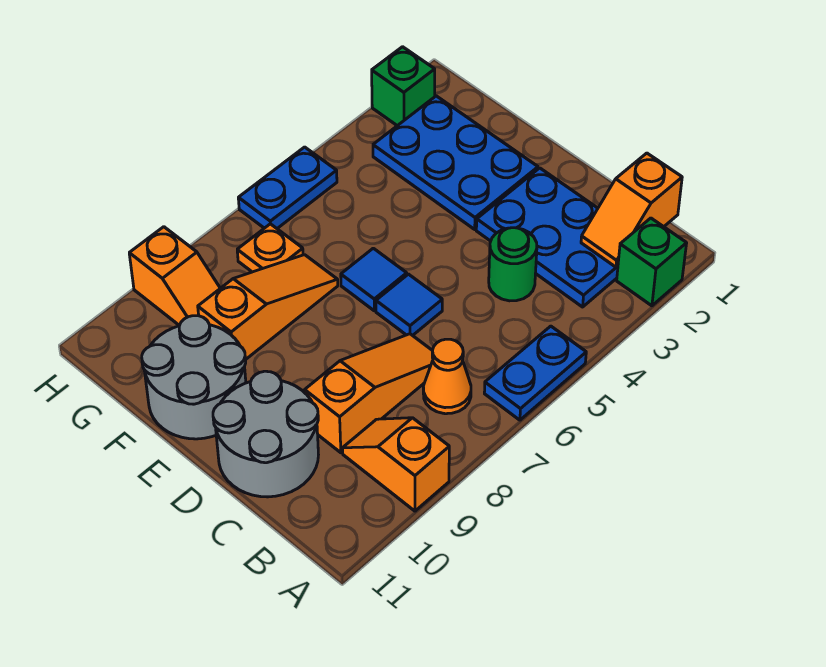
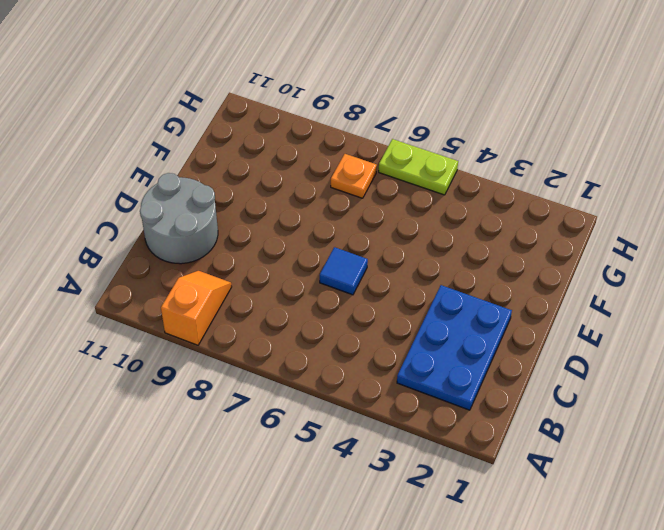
lime plate H5:H6 level 1 -> blue plate H5:H6 level 1
none -> green brick A2 level 1
none -> blue plate A5:A6 level 1
none -> orange cone B7 level 1

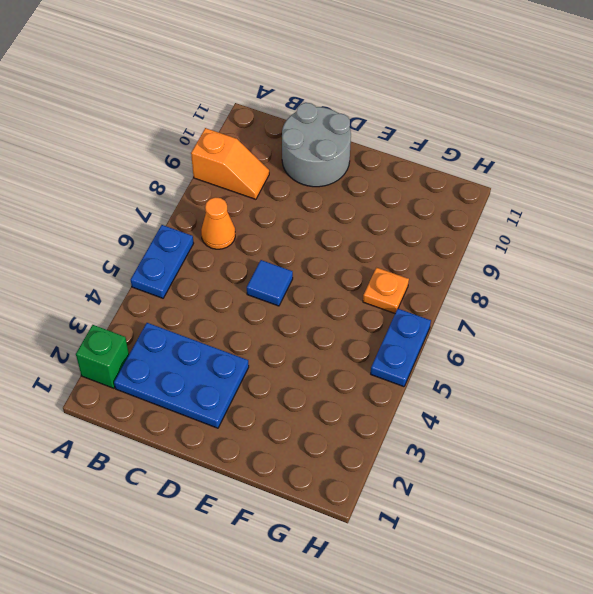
none -> green round brick C4 level 1
none -> orange slope C7:C9 level 1 top 9
none -> blue plate E2:G3 level 1

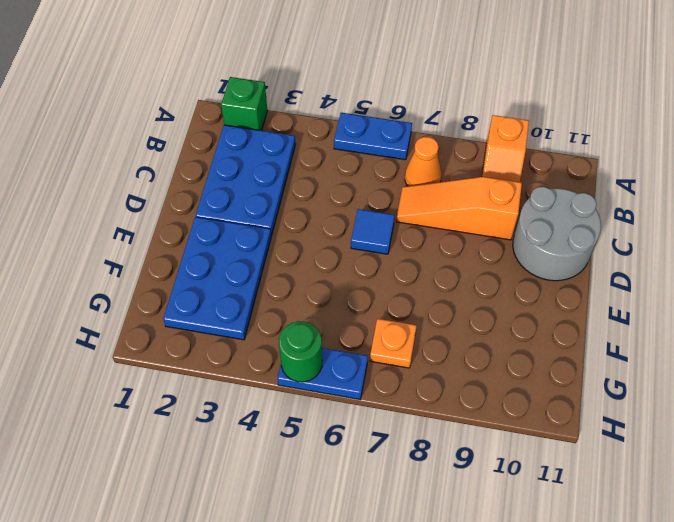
green round brick H5 level 2 -> green round brick C4 level 1
none -> blue tile E6 level 1
none -> grey round brick E10:F11 level 1
none -> orange slope F7:F9 level 1 top 9

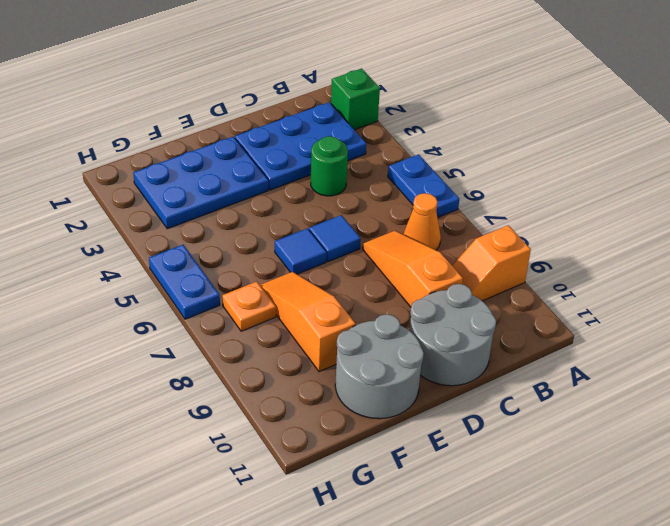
none -> orange slope G9:H9 level 1 top H
none -> green brick H2 level 1
none -> orange slope B1:B2 level 2 top 1

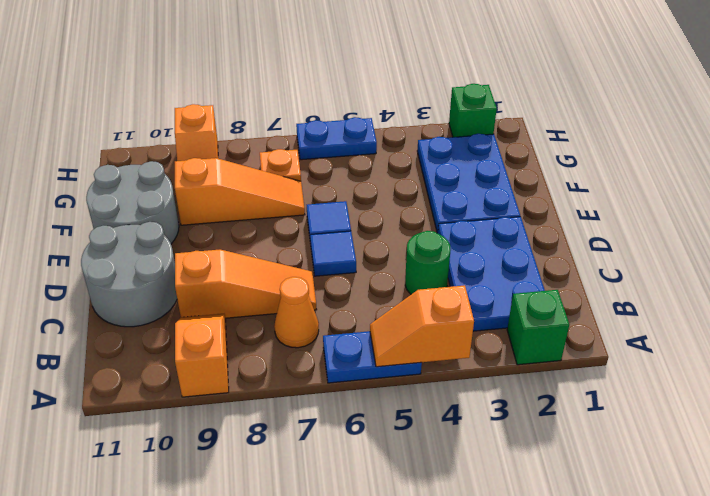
orange slope A4:A5 level 2 top 4 -> orange slope B1:B2 level 2 top 1

